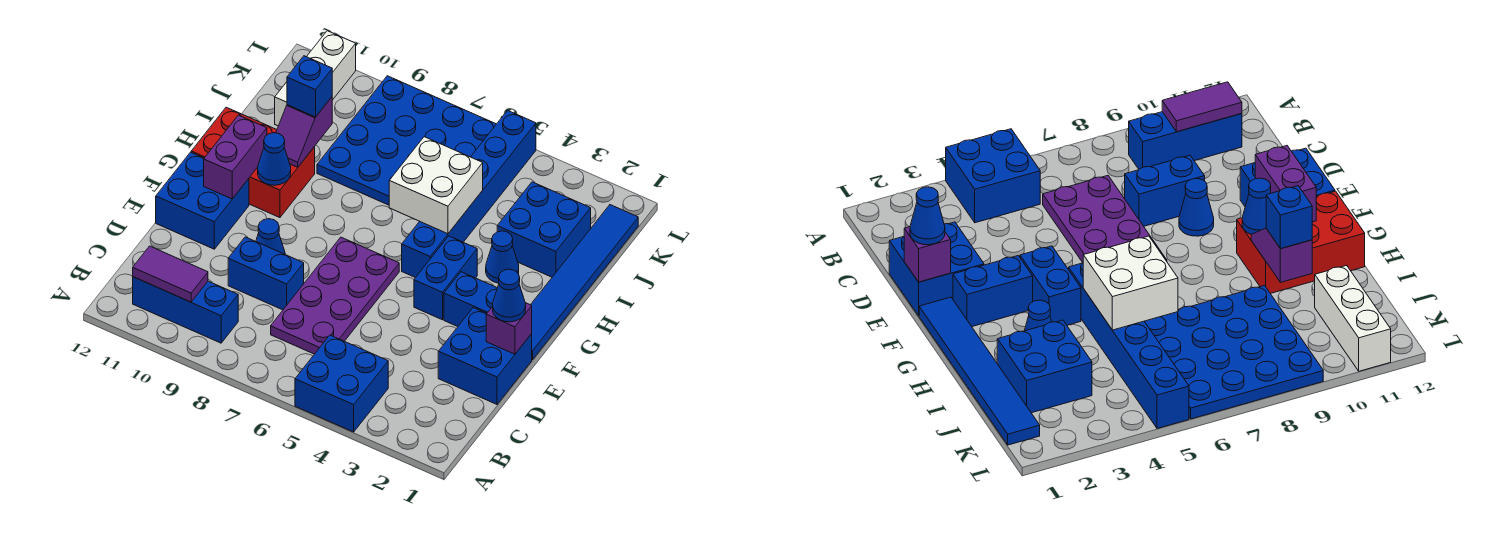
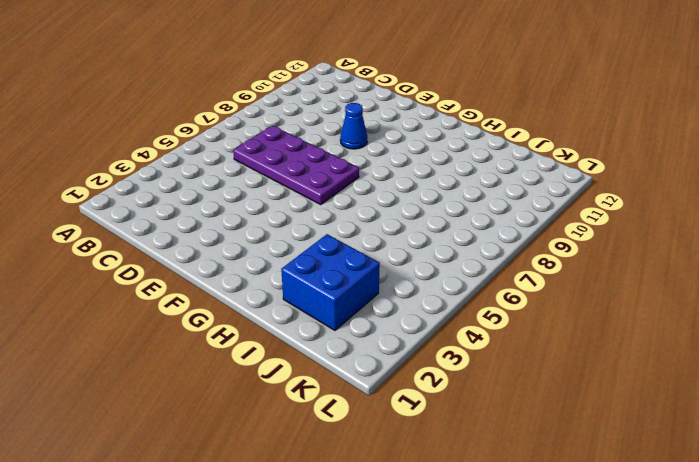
none -> blue brick A4:B5 level 1
none -> blue brick B9:B11 level 1
none -> blue brick D1:E2 level 1

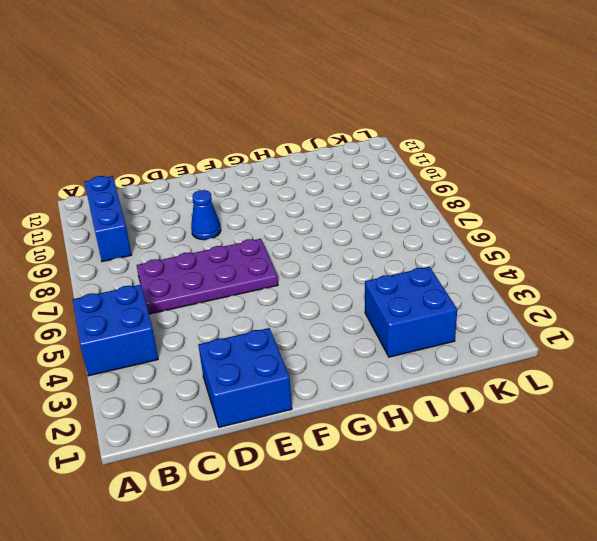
none -> blue brick D8:D9 level 1
none -> blue brick E11:F12 level 1
none -> blue tile F1:K1 level 1

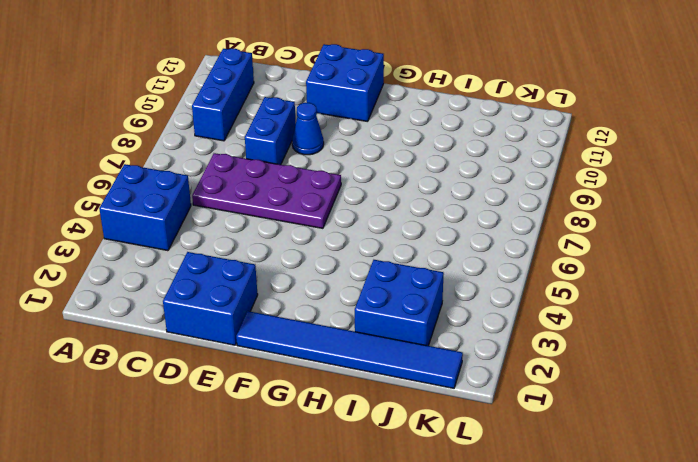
none -> blue brick F2:F3 level 1
none -> blue brick F4:G4 level 1
none -> blue brick G5:L5 level 1

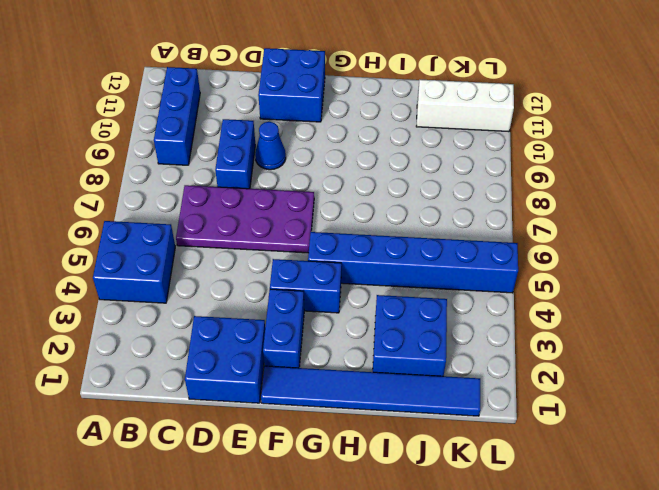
none -> red brick G10:H12 level 1
none -> blue cone H3 level 1
none -> blue plate I6:L9 level 1

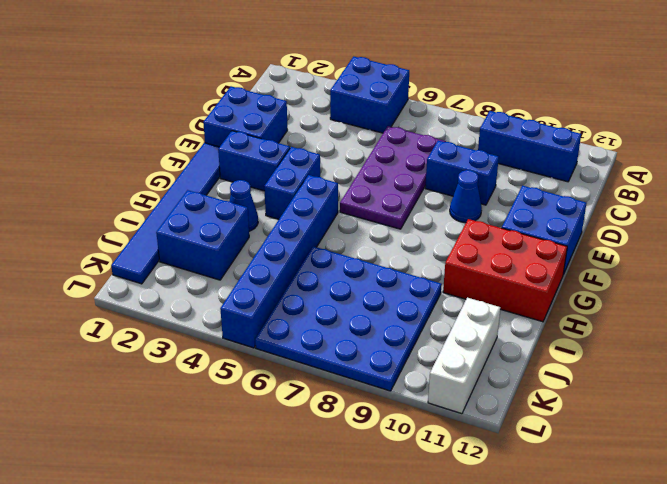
none -> purple tile B10:B11 level 2
none -> purple brick E1 level 2
none -> purple brick F11:G11 level 2

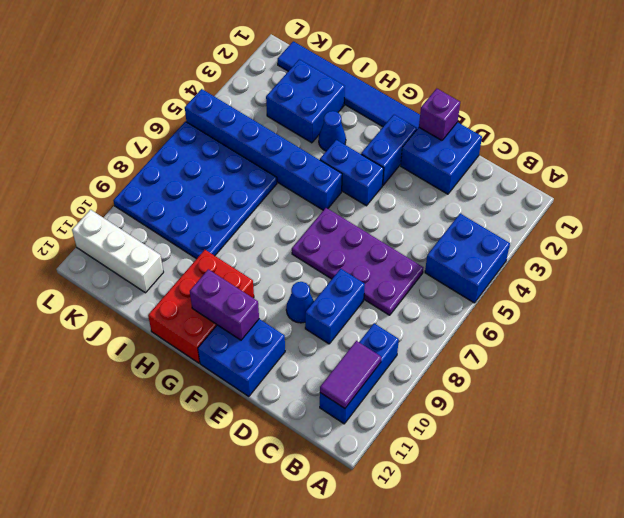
none -> blue cone G10 level 2
none -> white brick H5:I6 level 2
none -> purple slope H10:I10 level 2 top I

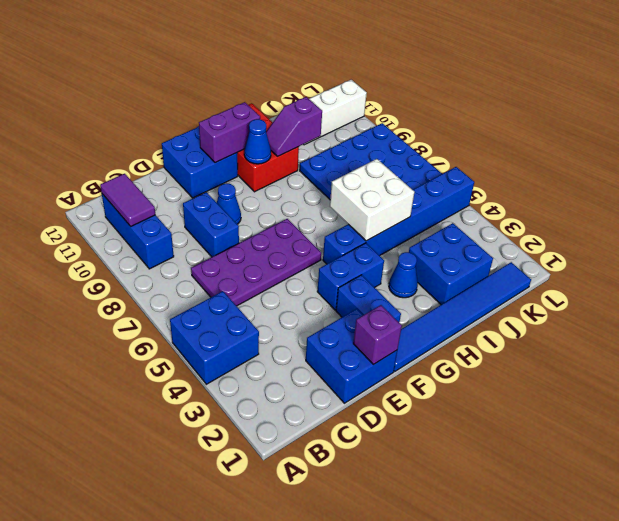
none -> blue cone E1 level 3
none -> blue brick I10 level 3

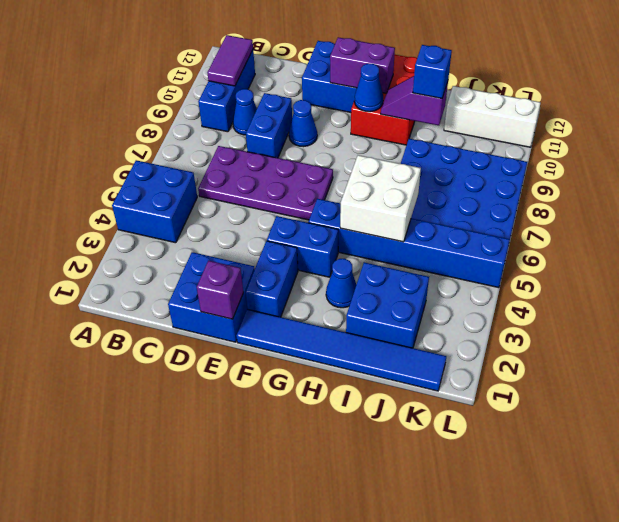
blue cone C9 level 1 -> blue cone E1 level 3

